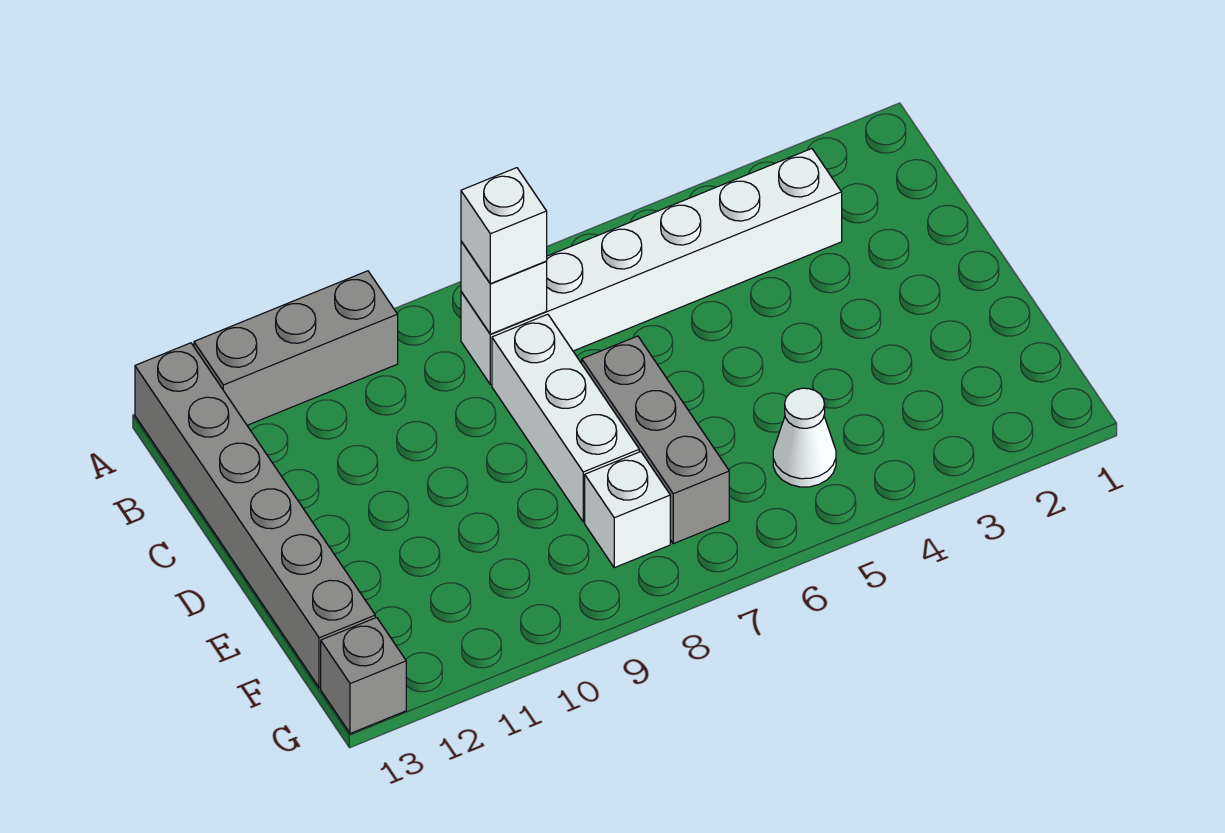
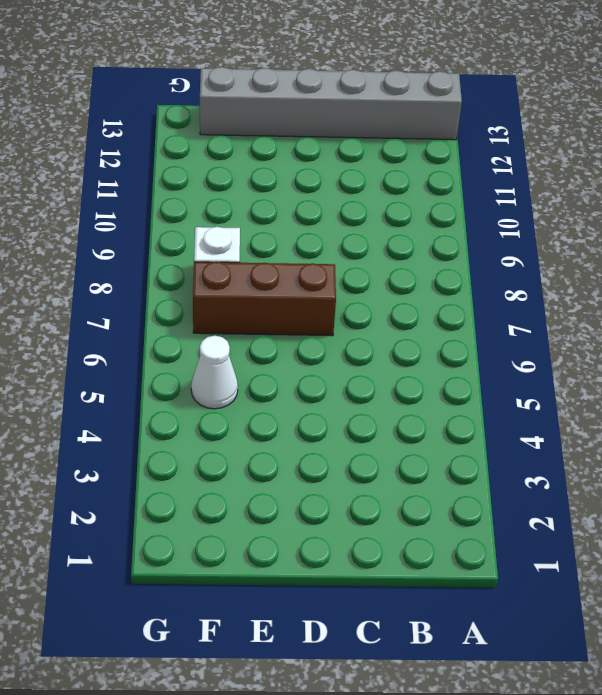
brown brick D7:F7 level 1 -> grey brick D7:F7 level 1
none -> grey brick A10:A12 level 1
none -> white brick B3:B8 level 1

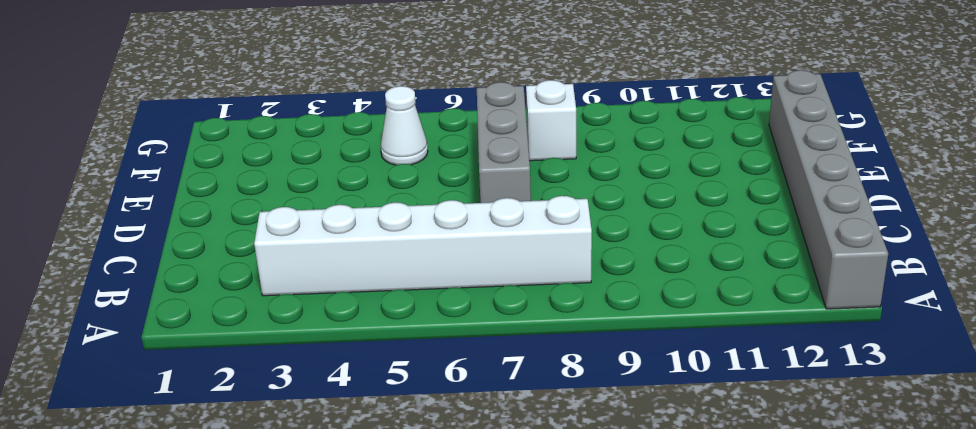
none -> grey brick A10:A12 level 1
none -> white brick C8:E8 level 1

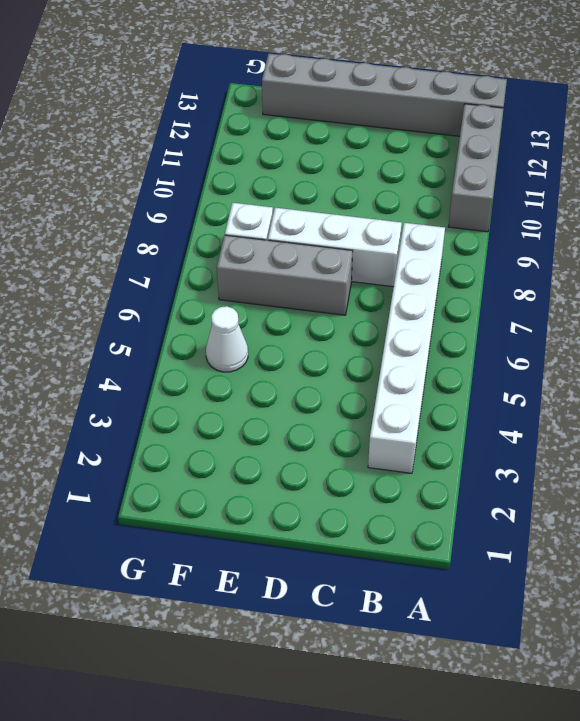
none -> grey brick G13 level 1
none -> white brick B8 level 2

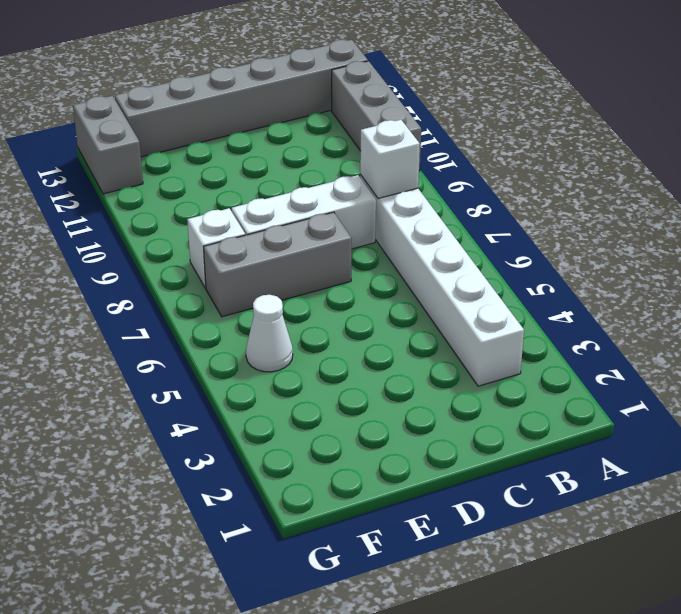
grey brick G12:G13 level 1 -> grey brick G13 level 1
none -> white brick B8 level 3

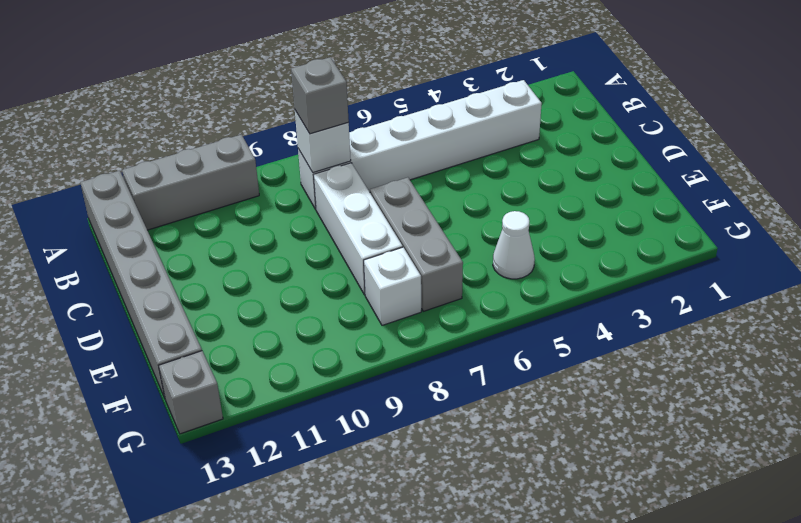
grey brick B8 level 3 -> white brick B8 level 3

